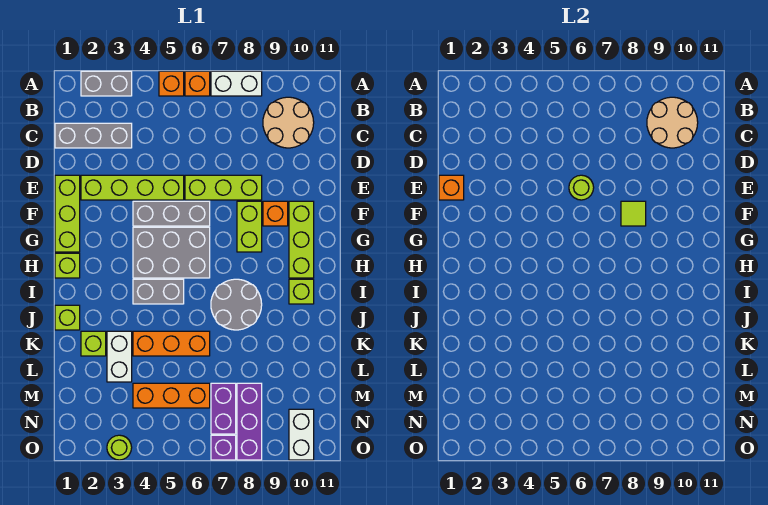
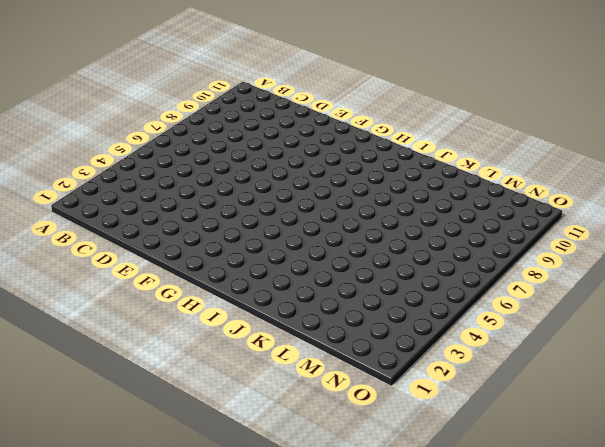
none -> grey brick A2:A3 level 1
none -> orange brick A5 level 1
none -> orange brick A6 level 1
none -> white brick A7:A8 level 1

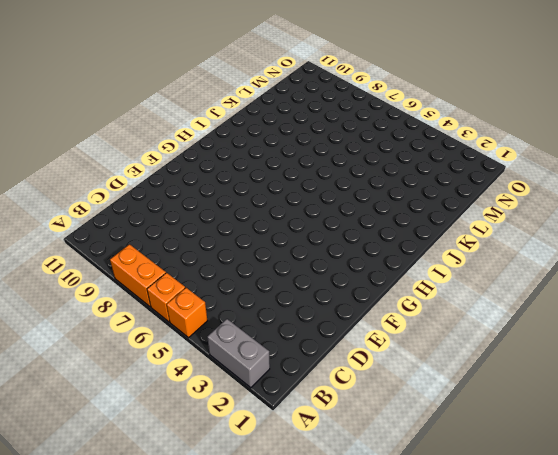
orange brick A7:A8 level 1 -> white brick A7:A8 level 1
none -> tan round brick B9:C10 level 1
none -> grey brick C1:C3 level 1
none -> lime brick E1:G1 level 1
none -> lime brick E2:E5 level 1

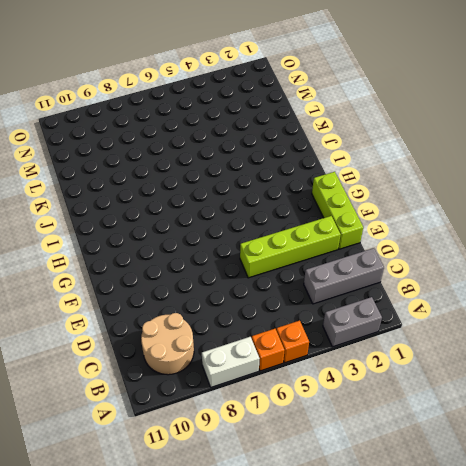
none -> lime brick E6:E8 level 1
none -> grey brick F4:F6 level 1
none -> lime brick F8:G8 level 1
none -> orange brick F9 level 1

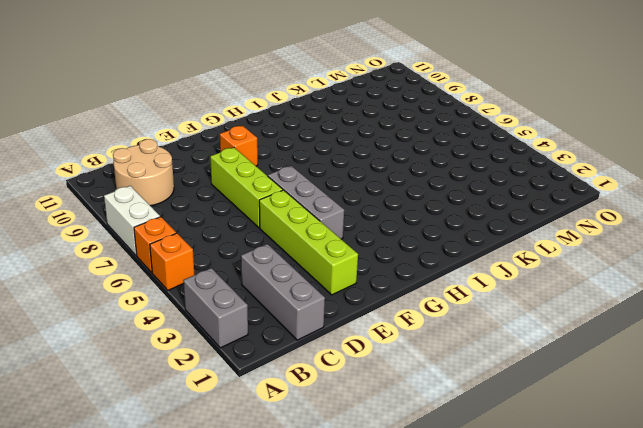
none -> lime brick E1:G1 level 1
none -> lime brick F8:G8 level 1
none -> lime brick F10:H10 level 1
none -> grey brick G4:H6 level 1

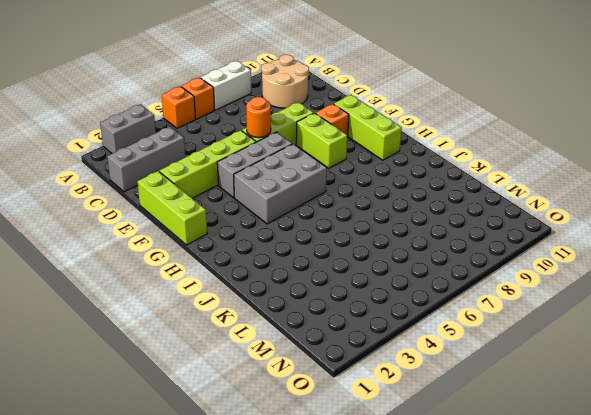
orange round brick E6 level 2 -> lime round brick E6 level 2
none -> lime brick H1 level 1
none -> grey brick I4:I5 level 1
none -> grey round brick I7:J8 level 1
none -> lime brick I10 level 1

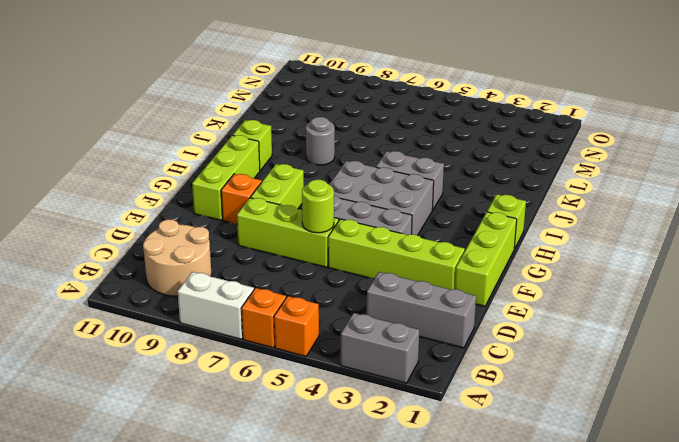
grey round brick J8 level 1 -> grey round brick I7:J8 level 1
none -> lime brick J1 level 1
none -> lime brick K2 level 1
none -> white brick K3:L3 level 1
none -> orange brick K4:K6 level 1

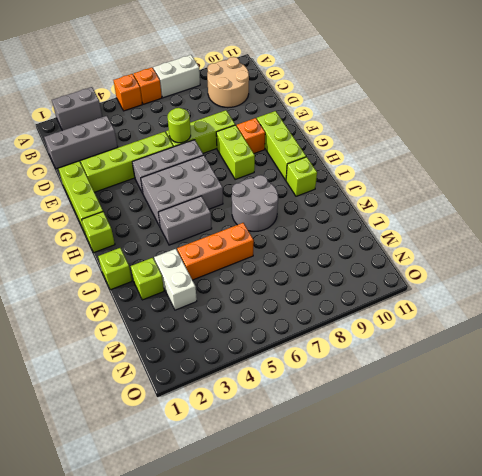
none -> orange brick M4:M6 level 1
none -> purple brick M7:N7 level 1
none -> purple brick M8:O8 level 1
none -> white brick N10:O10 level 1

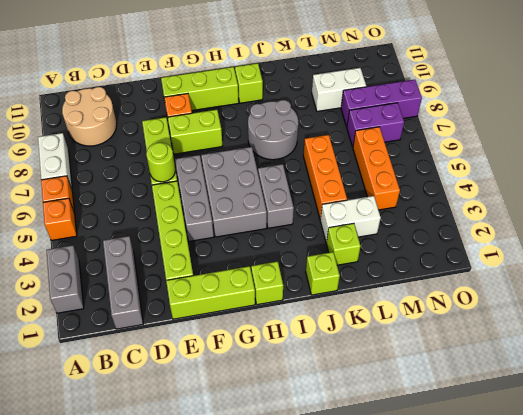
white brick L9:M9 level 1 -> white brick N10:O10 level 1
none -> lime round brick O3 level 1
none -> purple brick O7 level 1
none -> tan round brick B9:C10 level 2
none -> orange brick E1 level 2

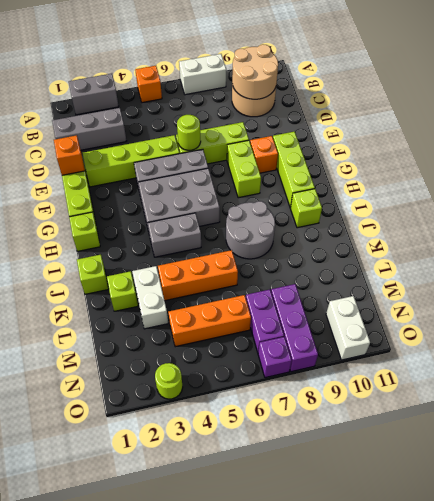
none -> orange brick A6 level 1
none -> lime tile F8 level 2

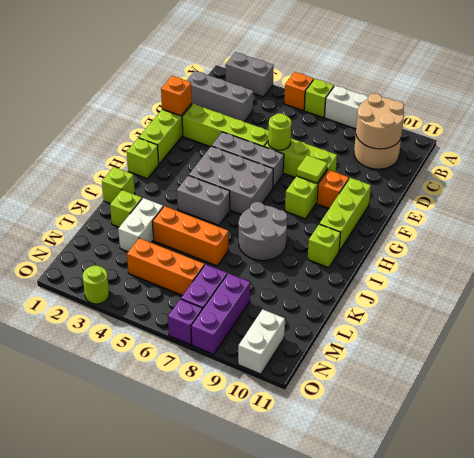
lime brick A6 level 1 -> orange brick A6 level 1

